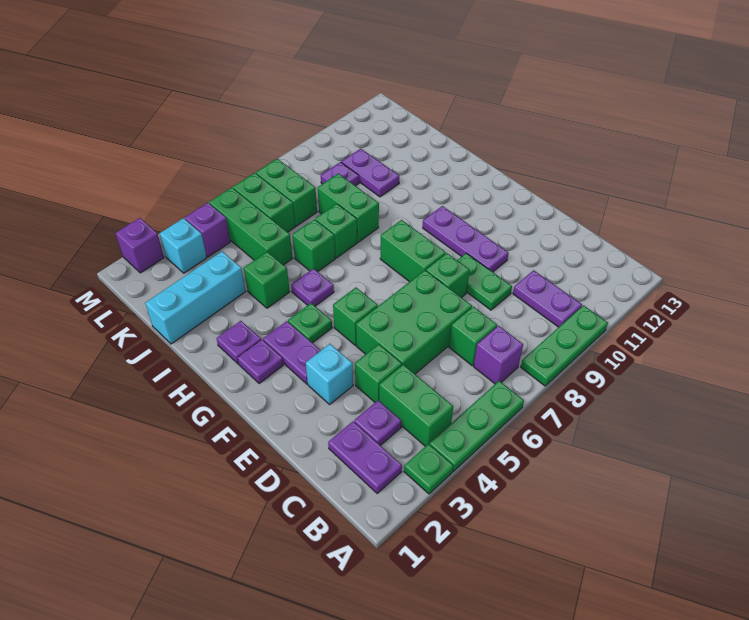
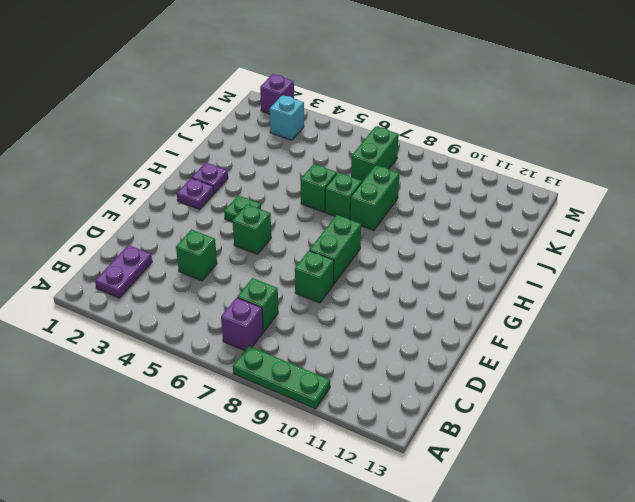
none -> green plate A3 level 1
none -> green plate A4:A6 level 1
none -> green brick B4:C4 level 1
none -> purple plate B10:C10 level 1

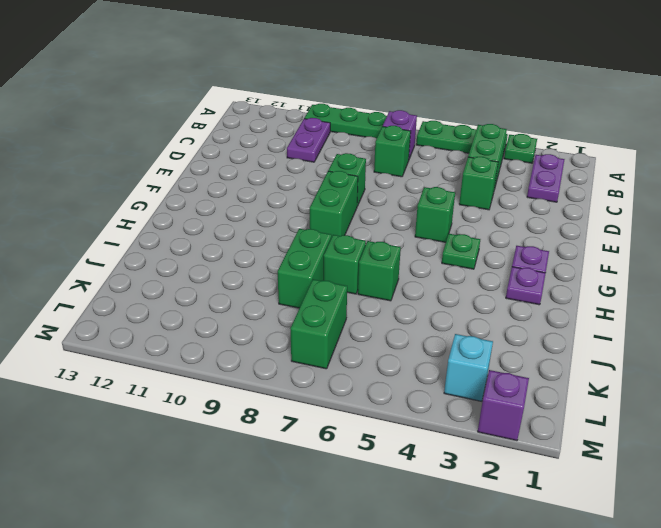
none -> purple plate C3 level 1
none -> green brick D5:E7 level 1
none -> green plate D9:E9 level 1
none -> cyan brick E3 level 1

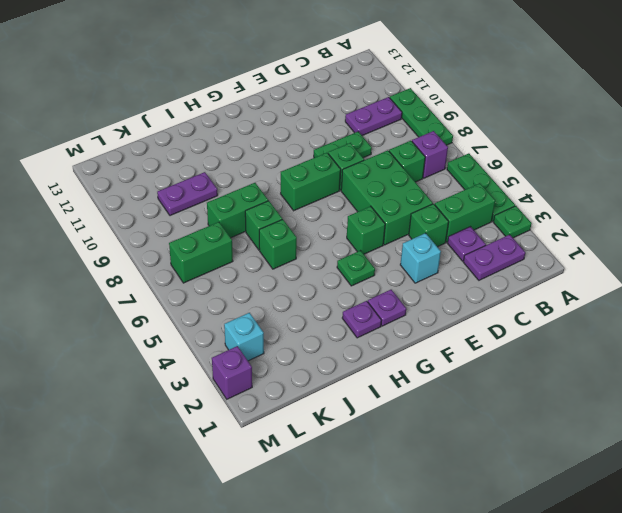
none -> purple plate E10:G10 level 1
none -> purple plate F3:G3 level 1
none -> purple plate H5 level 1
none -> green brick I4 level 1

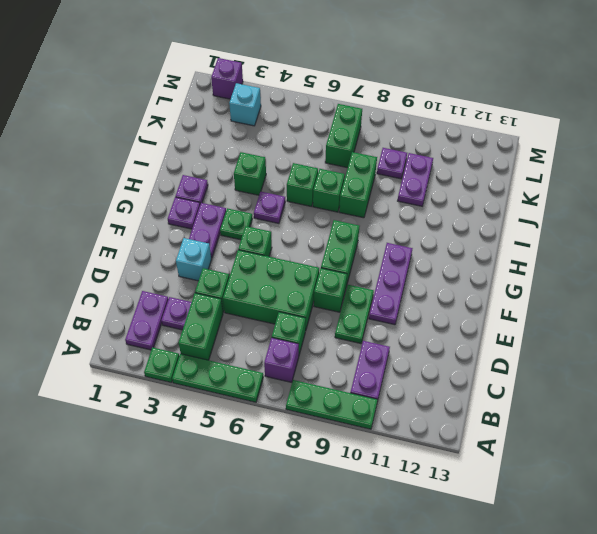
none -> cyan brick J1:J3 level 1
none -> green brick J5:L5 level 1
none -> green brick K6:L6 level 1
none -> purple brick L4 level 1

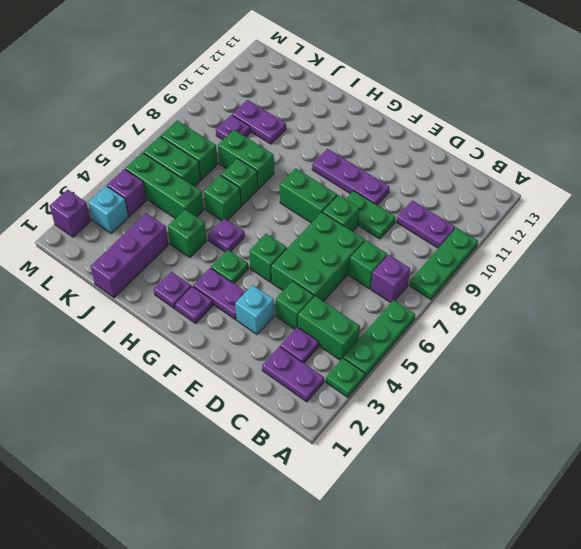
purple brick J1:J3 level 1 -> cyan brick J1:J3 level 1

